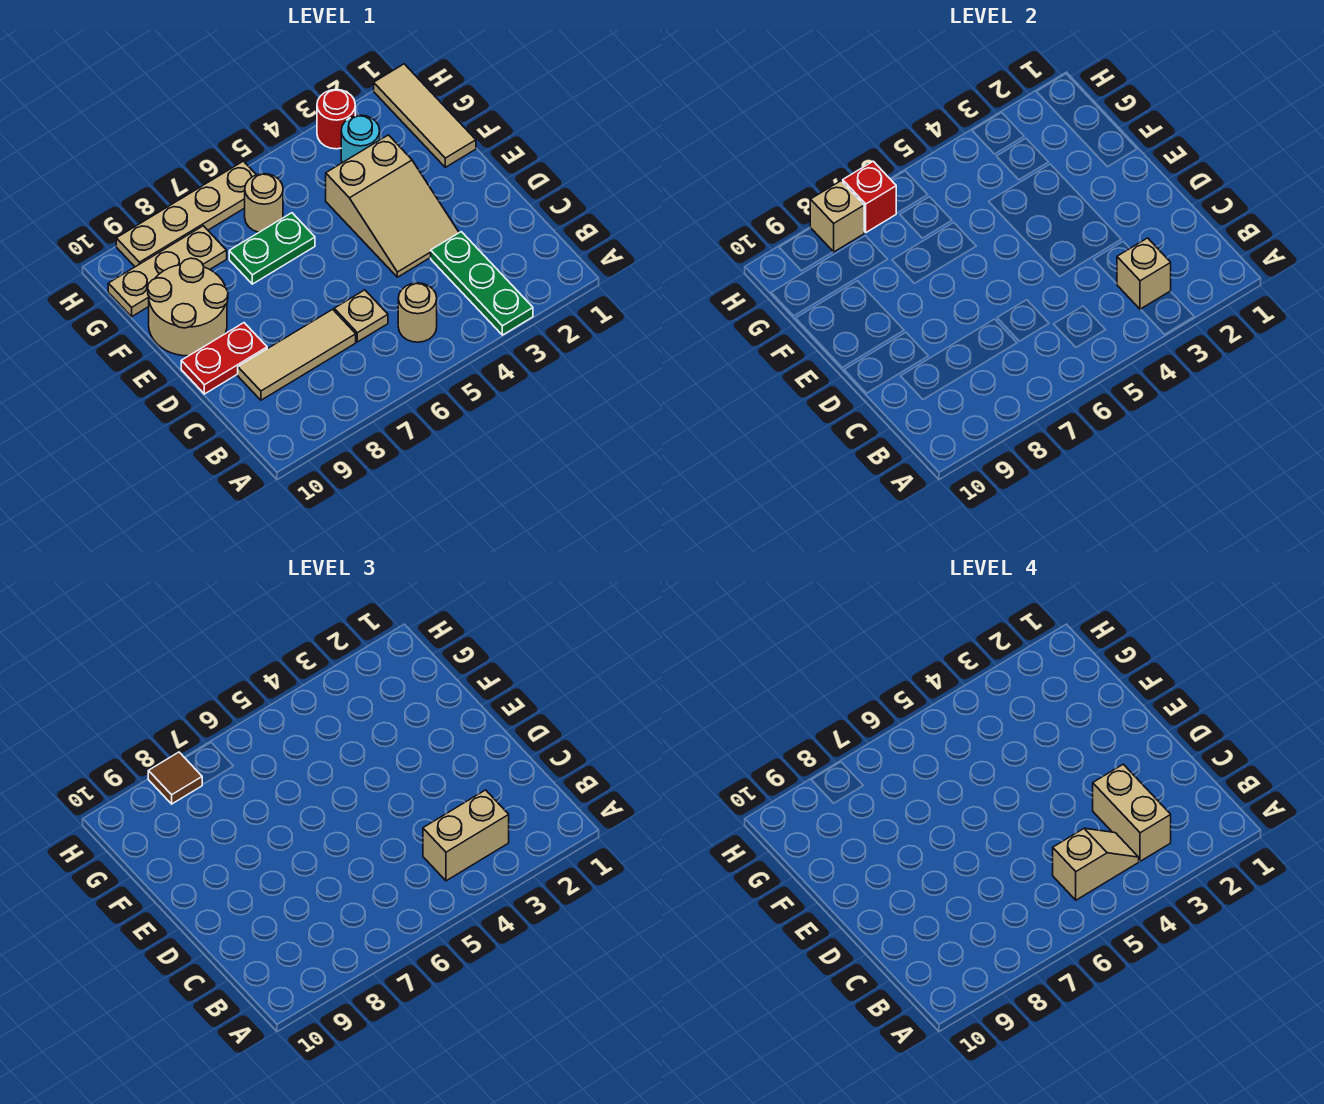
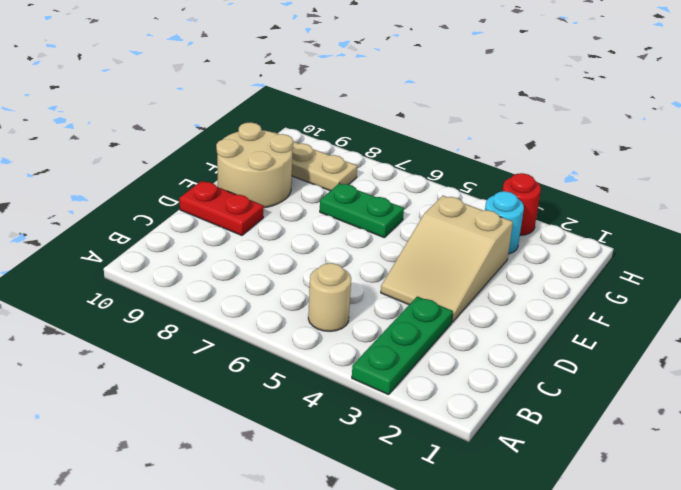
none -> tan plate C6 level 1
none -> tan tile C7:C9 level 1
none -> tan tile F1:H1 level 1

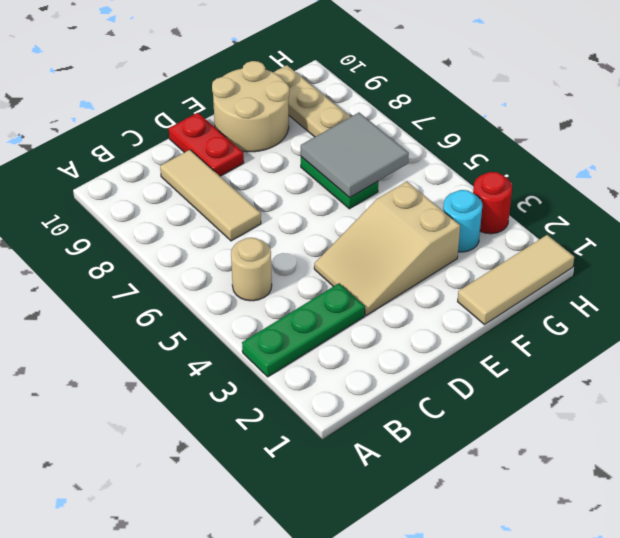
grey tile F6:G7 level 2 -> none
none -> tan plate C6 level 1
none -> tan round brick G6 level 1
none -> tan plate H6:H9 level 1

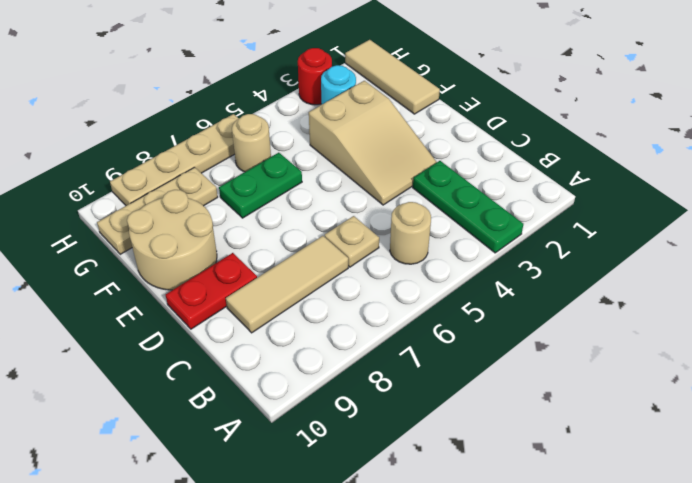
none -> tan brick B3 level 2
none -> red brick H7 level 2
none -> tan brick H8 level 2

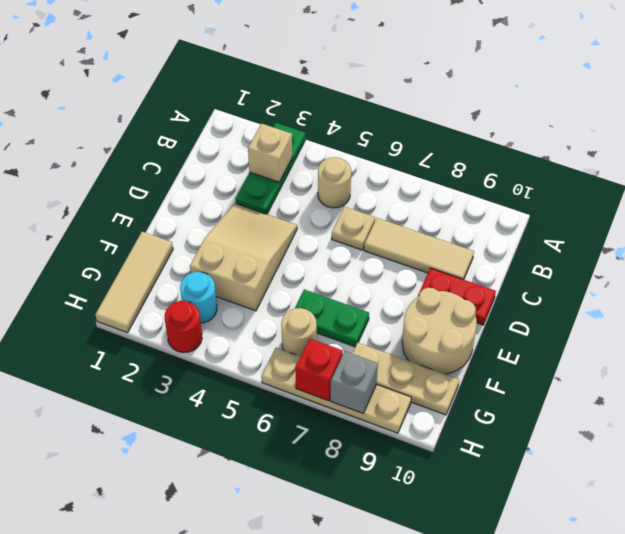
grey brick H8 level 2 -> tan brick H8 level 2
none -> tan brick B3:B4 level 3
none -> brown tile H8 level 3
none -> tan brick B3:C3 level 4

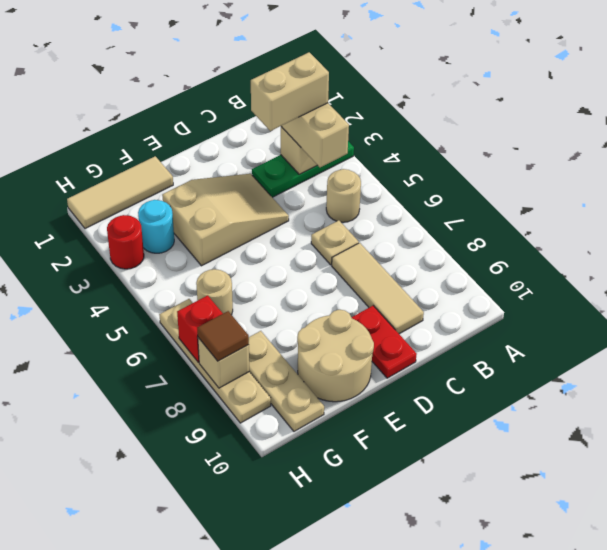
none -> green plate F6:F7 level 1
none -> tan slope B4:B5 level 4 top 5

